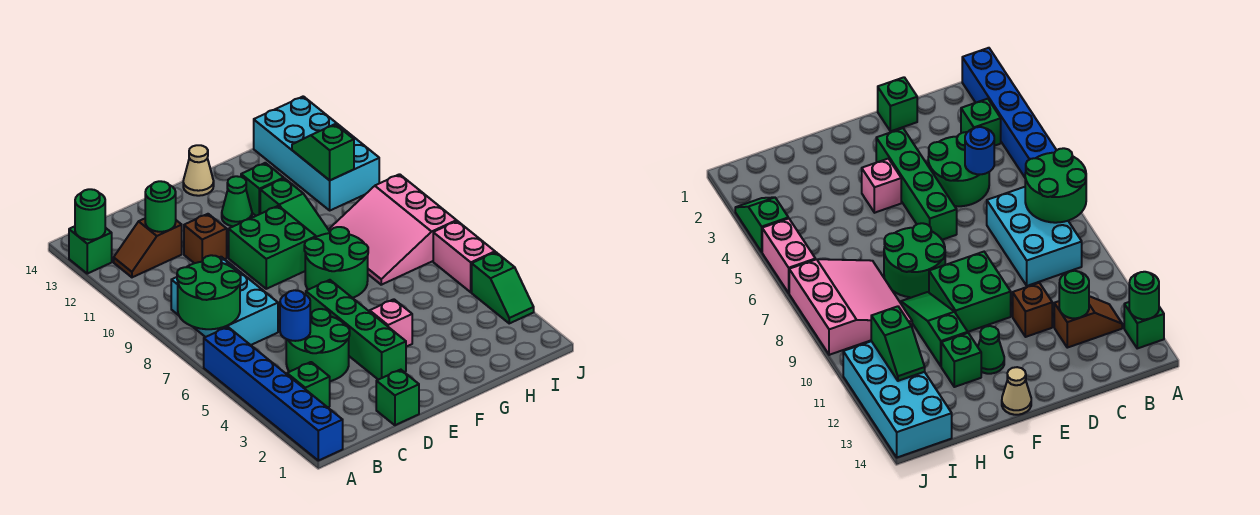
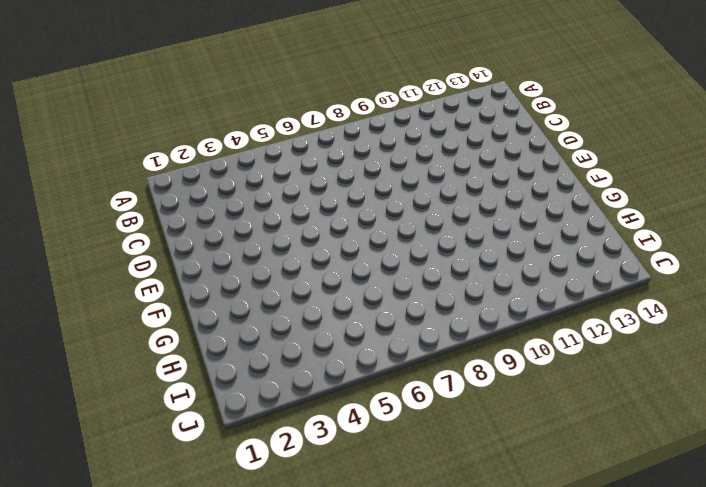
none -> blue brick A1:A6 level 1
none -> green brick A13 level 1
none -> green brick B3 level 1

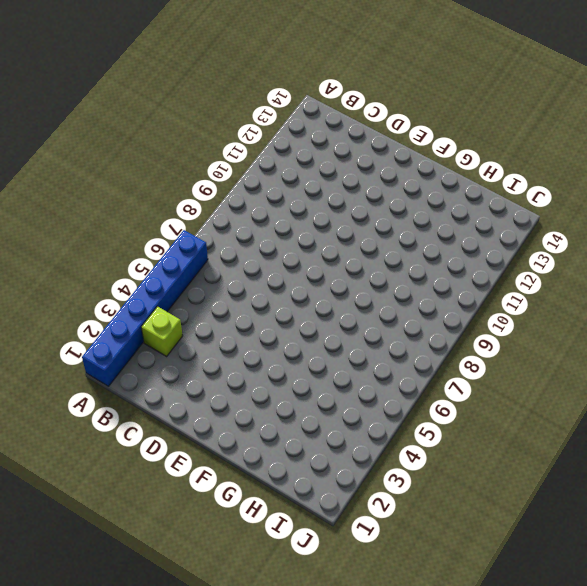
lime brick B3 level 1 -> green brick B3 level 1
none -> green brick A13 level 1
none -> cyan brick B7:C9 level 1
none -> brown slope B12:C12 level 1 top C

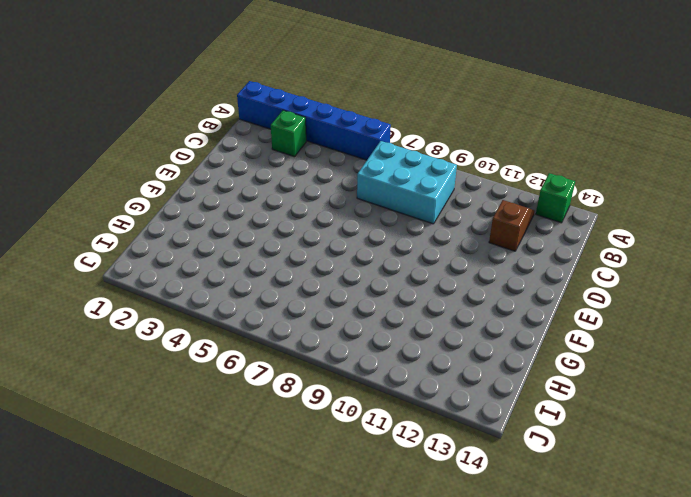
none -> green round brick C4:D5 level 1
none -> green brick D1 level 1
none -> brown brick D11 level 1

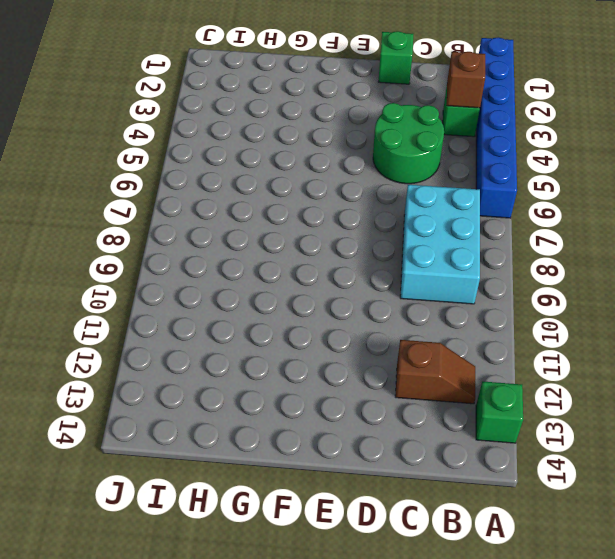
brown brick B3 level 2 -> brown brick D11 level 1
none -> green brick E3:E6 level 1
none -> green brick E9:F10 level 1
none -> pink brick F4 level 1

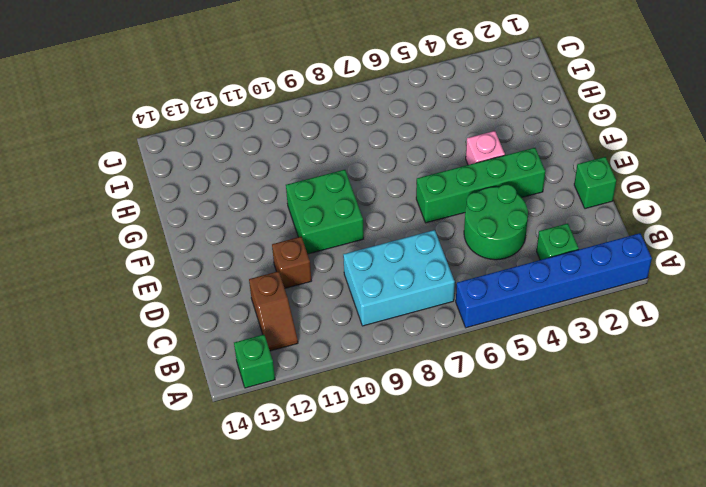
none -> green round brick F7:G8 level 1
none -> green cone F12 level 1
none -> tan cone F14 level 1

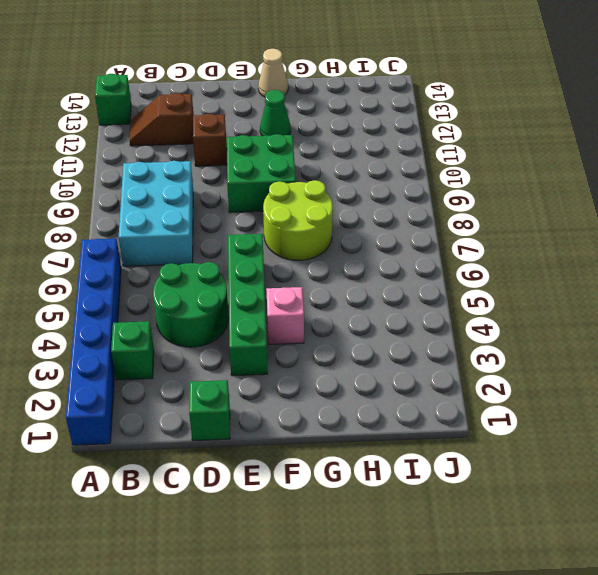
lime round brick F7:G8 level 1 -> green round brick F7:G8 level 1
none -> green slope G9:G11 level 1 top 11
none -> green brick G12 level 1
none -> pink slope H7:J9 level 1 top J

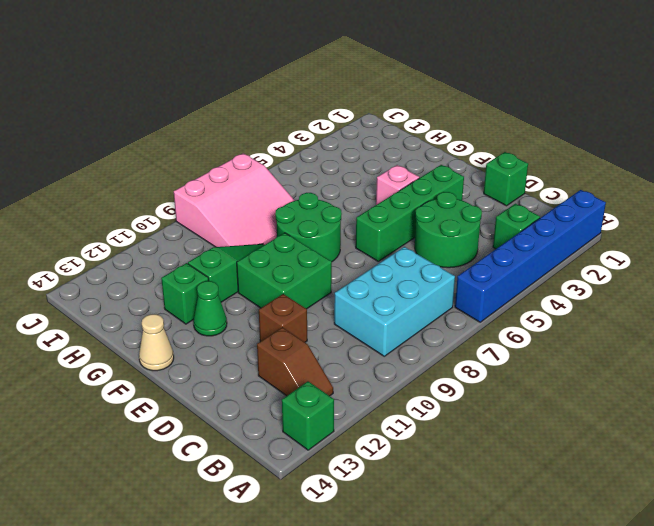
none -> cyan brick I11:J14 level 1
none -> green slope J3:J4 level 1 top 4
none -> pink brick J5:J6 level 1

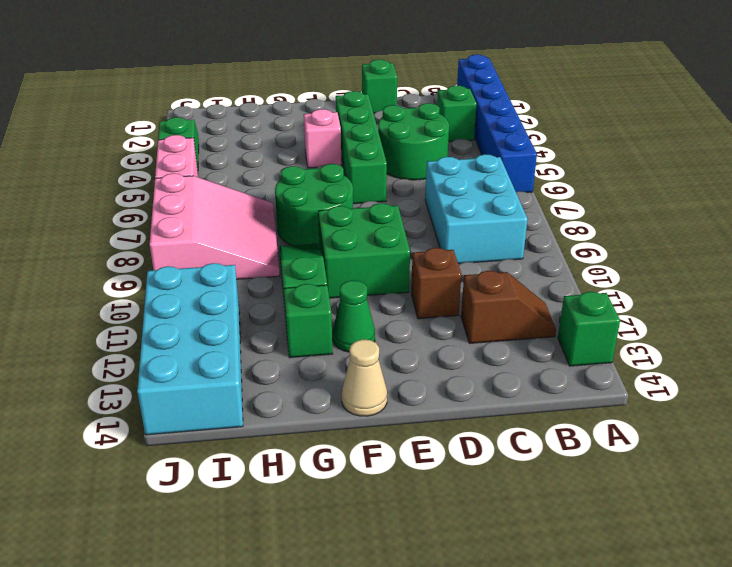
none -> green round brick A7:B8 level 2
none -> green round brick A13 level 2
none -> blue round brick C5 level 2

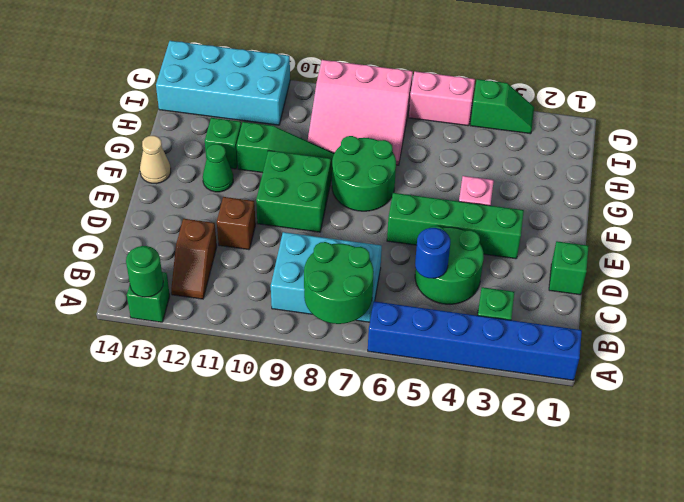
none -> green round brick C12 level 2
none -> green slope I11:I12 level 2 top 11

